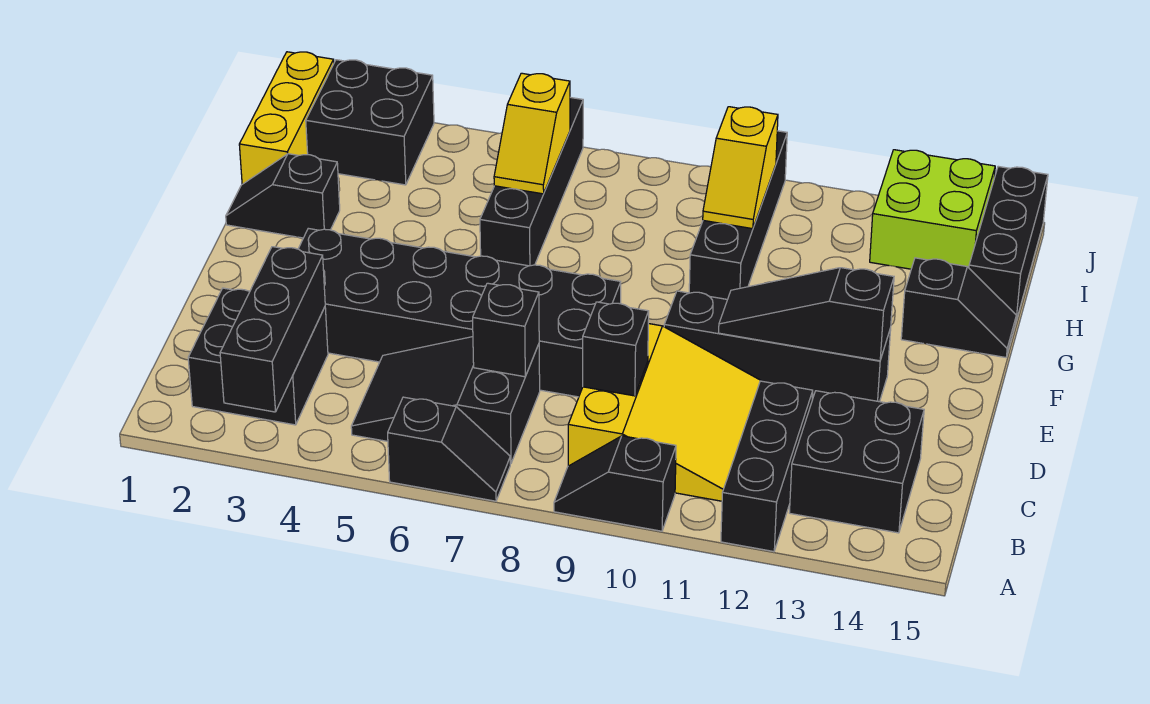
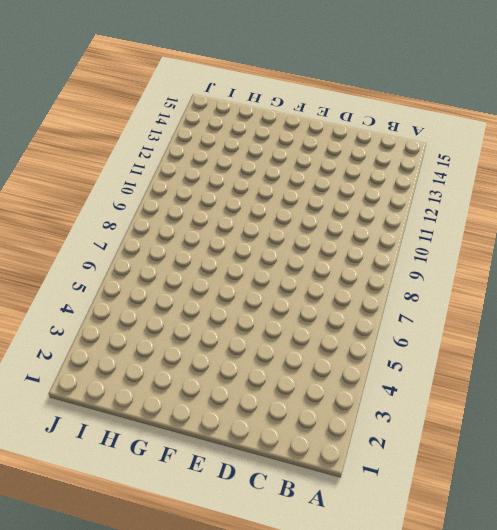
none -> black slope A6:A7 level 1 top 6
none -> black slope A9:A10 level 1 top 10
none -> black brick A12:C12 level 1

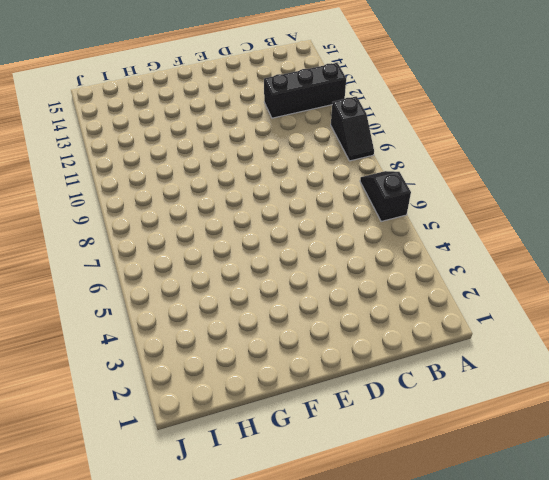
none -> black brick B2:C3 level 1
none -> black slope B5:C7 level 1 top 7
none -> yellow slope B9:D11 level 1 top 9

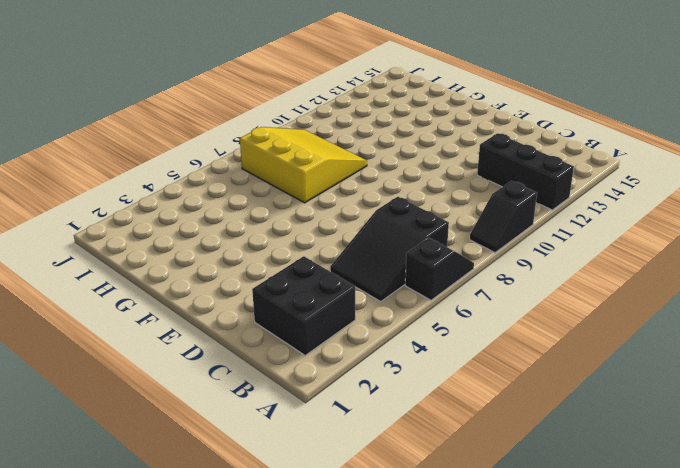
yellow slope G7:I9 level 1 top 7 -> yellow slope B9:D11 level 1 top 9
none -> black brick B13:C14 level 1
none -> black brick D3:E8 level 1
none -> black brick E10:E13 level 1

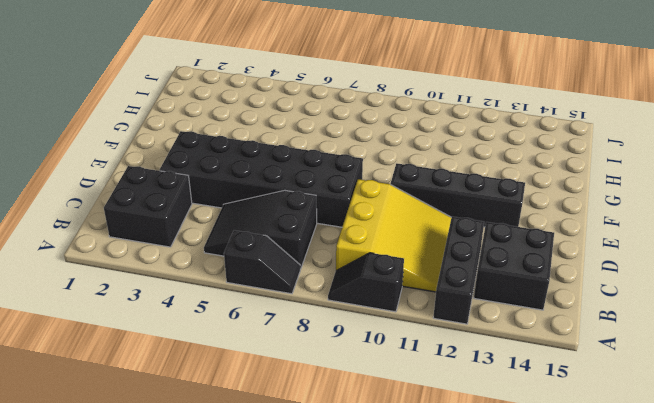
none -> black slope G1:G2 level 1 top 2
none -> black brick G6:J6 level 1
none -> black brick G10:J10 level 1

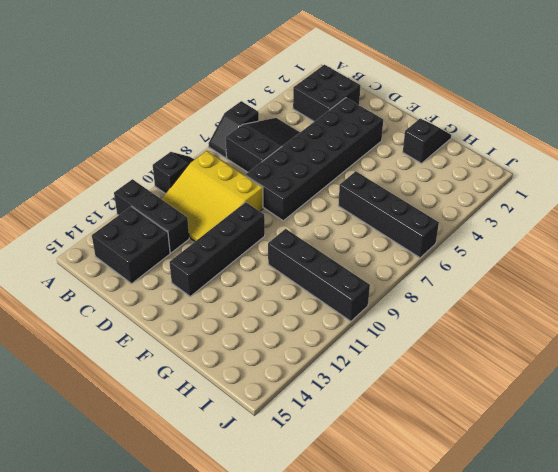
none -> black slope G14:G15 level 1 top 14
none -> yellow brick H1:J1 level 1
none -> black brick H15:J15 level 1

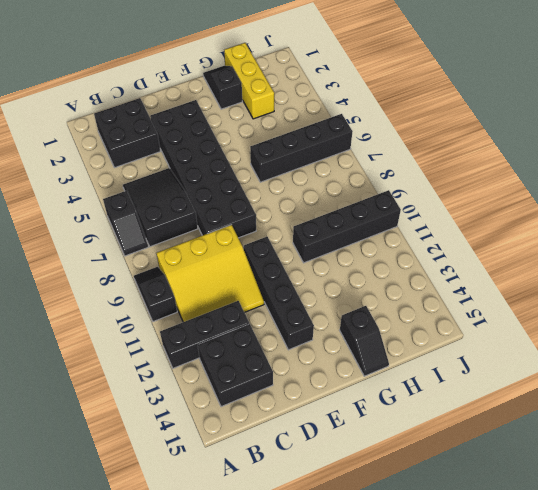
yellow brick H1:H3 level 1 -> yellow brick H1:J1 level 1
none -> black brick H15:J15 level 1
none -> black brick I2:J3 level 1
none -> lime brick I13:J14 level 1

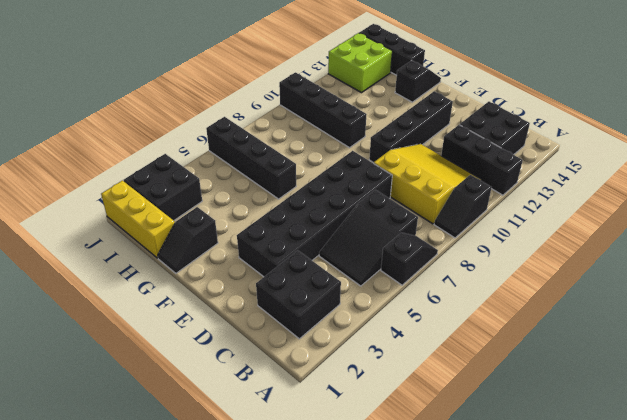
none -> black brick A3:C3 level 2
none -> black brick C7 level 2
none -> black brick C9 level 2

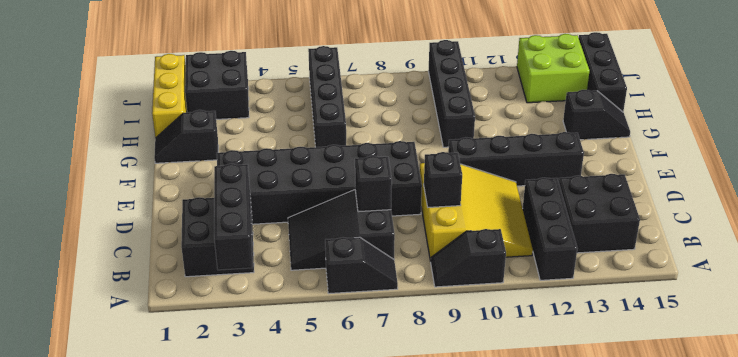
none -> black slope E11:E13 level 2 top 13
none -> yellow slope H6:I6 level 2 top I
none -> yellow slope H10:I10 level 2 top I

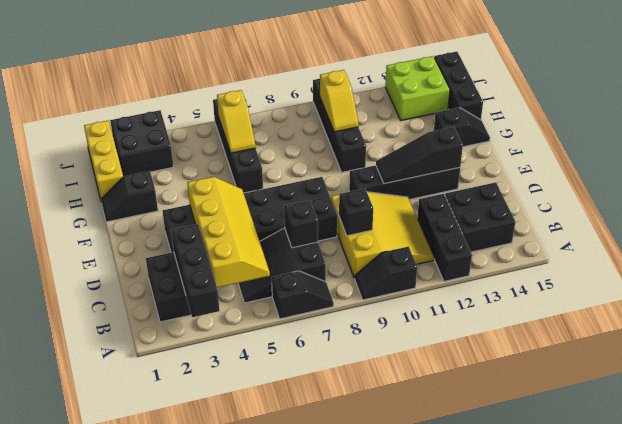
yellow slope B4:E5 level 2 top 4 -> none

